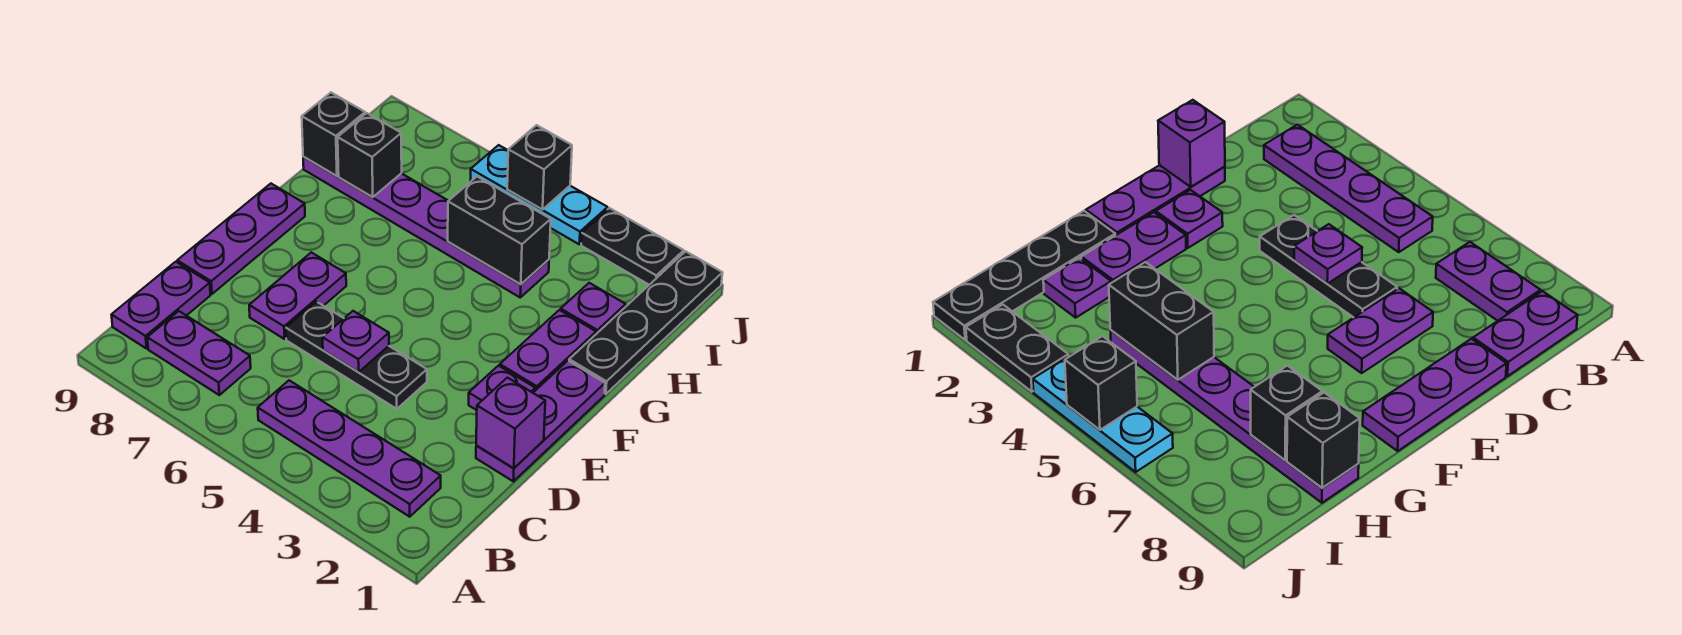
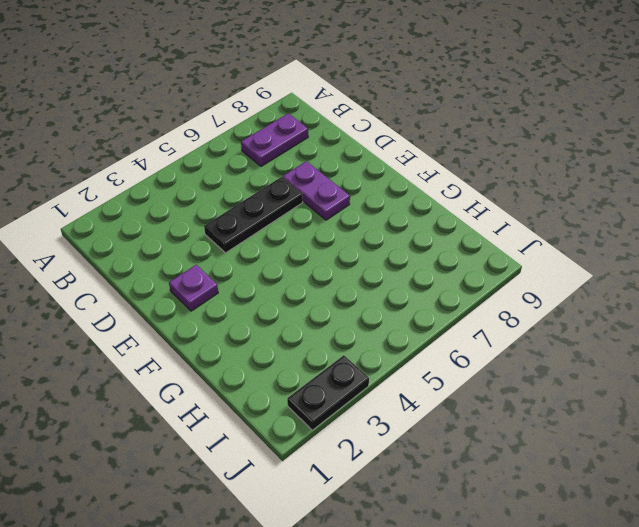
none -> purple plate B2:B5 level 1
none -> purple plate B9:C9 level 1
none -> purple plate D1:F1 level 1

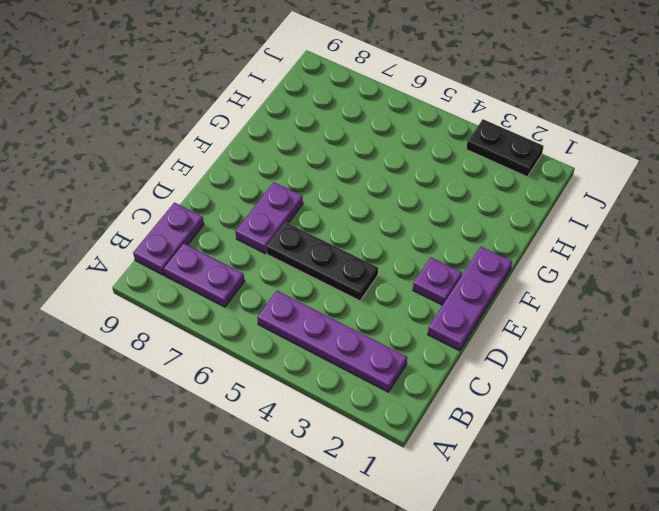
none -> purple plate D9:F9 level 1
none -> purple plate F2:G2 level 1
none -> black plate G1:J1 level 1

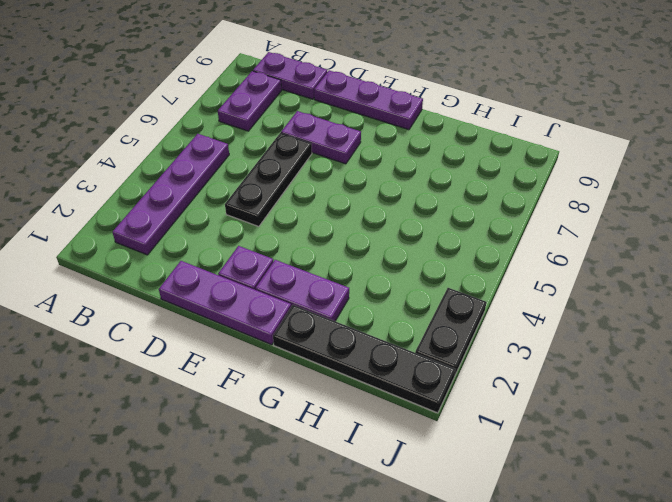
none -> purple plate H2 level 1
none -> purple plate H4:H9 level 1
none -> cyan plate J4:J6 level 1

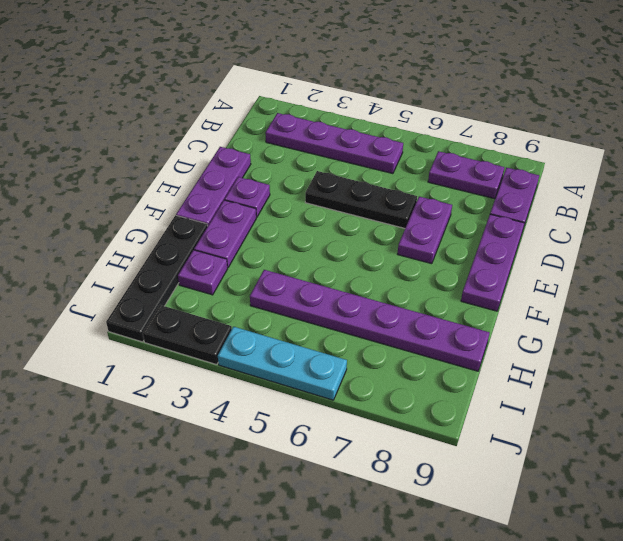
none -> purple brick D1 level 2
none -> purple plate D5 level 2
none -> black brick H4:H5 level 2

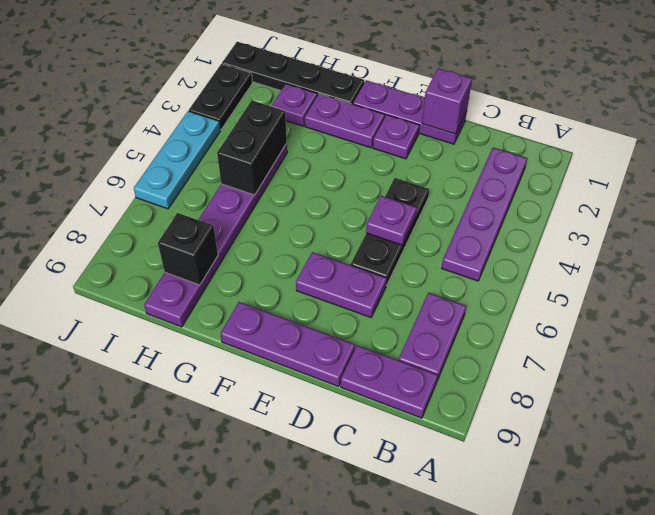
none -> black brick H9 level 2
none -> black brick J5 level 2

